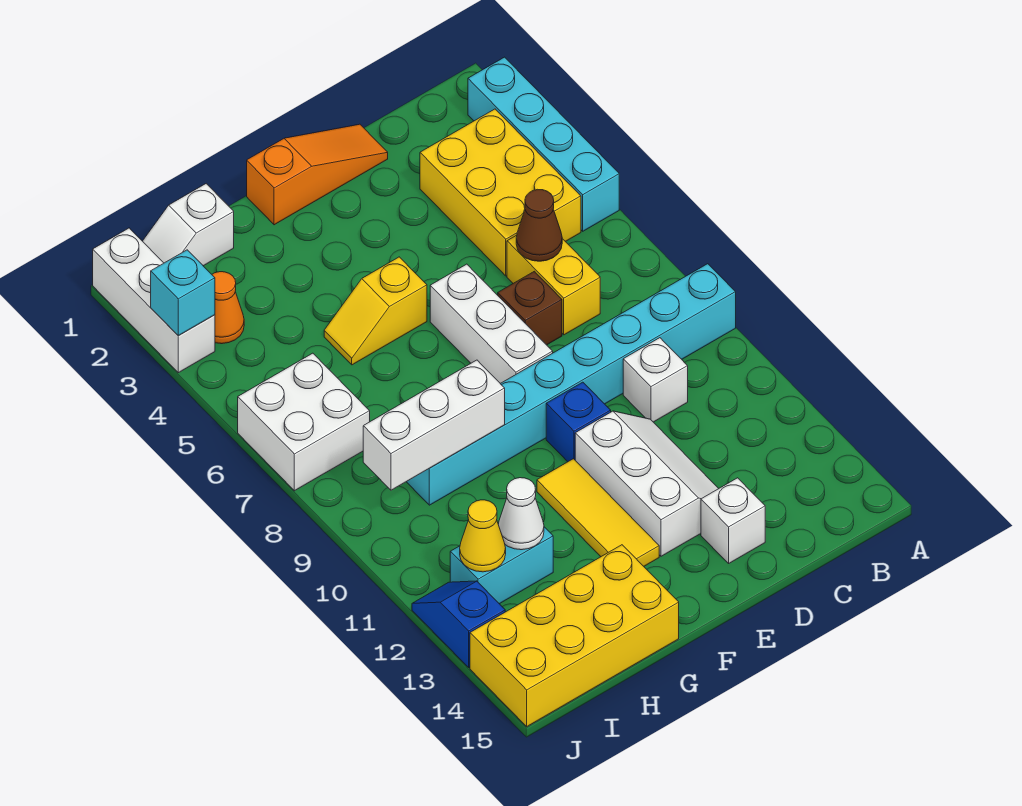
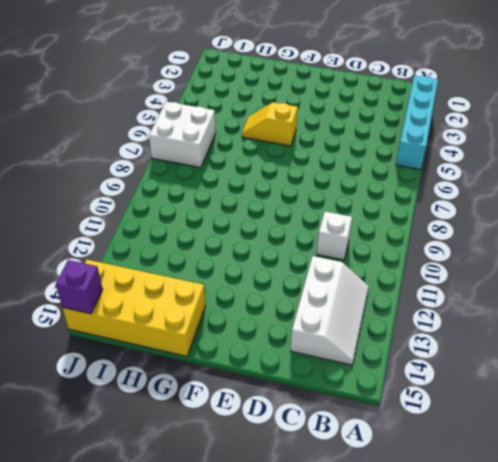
white slope B12:C14 level 1 top C -> white slope D11:E13 level 1 top E
purple brick J15 level 2 -> none
none -> cyan brick A9:H9 level 1
none -> yellow brick B3:C5 level 1
none -> yellow brick C6:C7 level 1

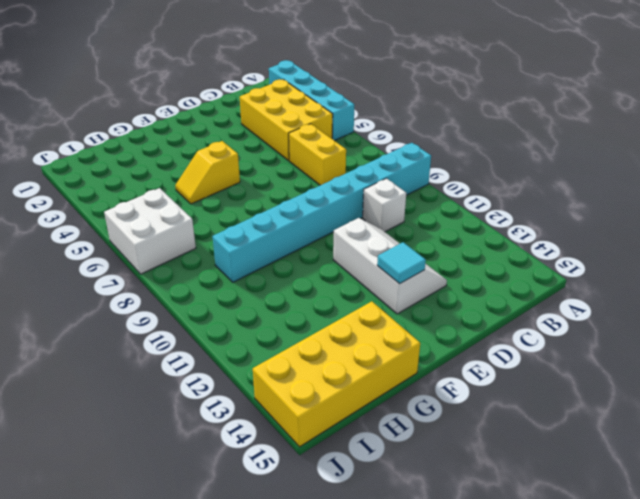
cyan tile E13 level 2 -> none
none -> orange slope D1:F1 level 1 top F
none -> brown brick D7 level 1
none -> white brick D14 level 1

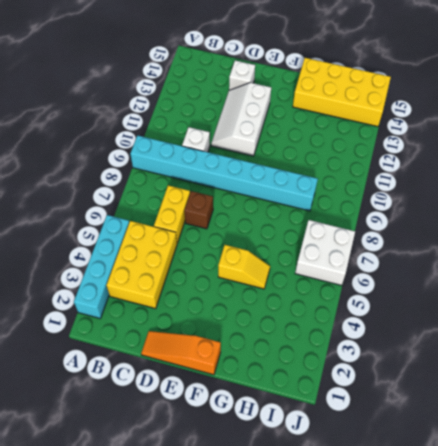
none -> white brick E6:E8 level 1
none -> blue brick E10 level 1
none -> yellow tile F11:F13 level 1

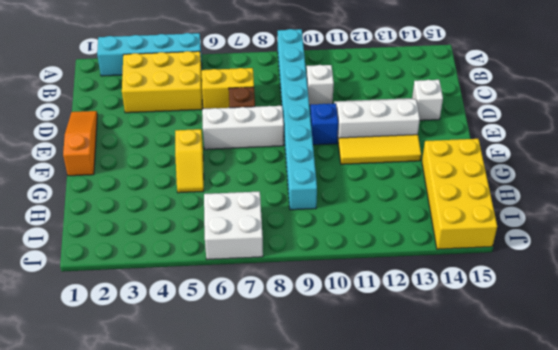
none -> white slope H1:I1 level 1 top H
none -> cyan brick H12:I12 level 1
none -> orange cone I3 level 1

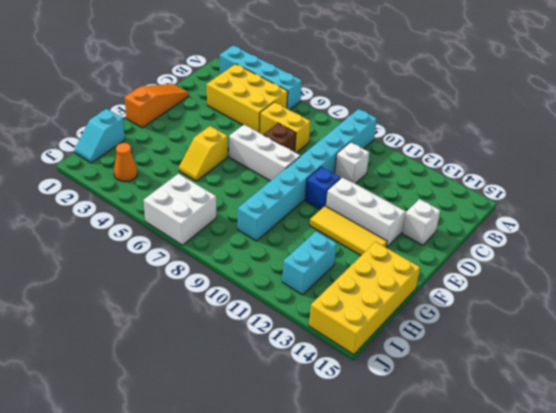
cyan slope H1:I1 level 1 top H -> white slope H1:I1 level 1 top H
none -> white brick J1:J3 level 1
none -> blue slope J12:J13 level 1 top 13
none -> brown cone C6 level 2

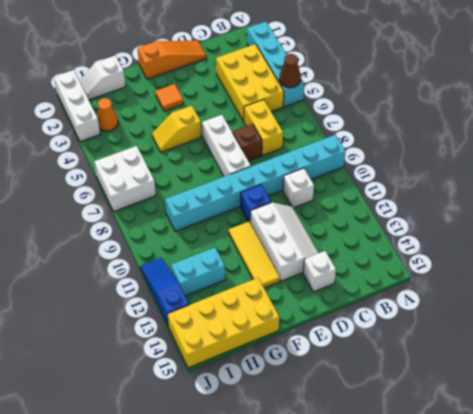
brown cone A5 level 2 -> brown cone C6 level 2
orange tile F3 level 1 -> none
blue slope J11:J13 level 1 top 13 -> blue slope J12:J13 level 1 top 13
none -> white brick G9:I9 level 2
none -> white cone H12 level 2
none -> yellow cone I12 level 2

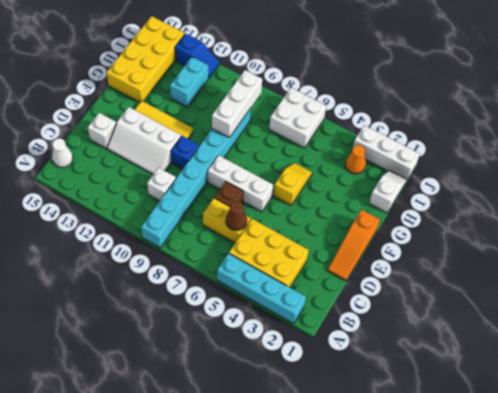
white cone B15 level 1 -> white cone H12 level 2
none -> yellow cone I12 level 2
none -> cyan brick J3 level 2

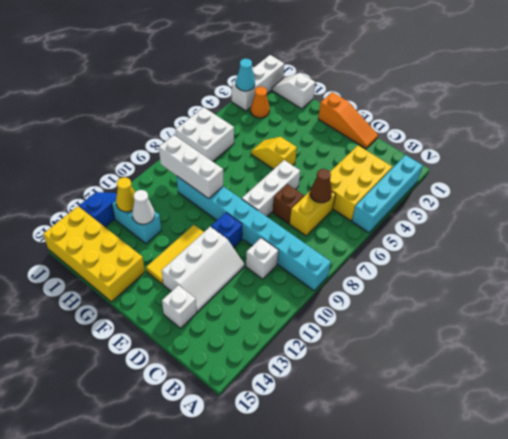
cyan cone J3 level 2 -> cyan brick J3 level 2

